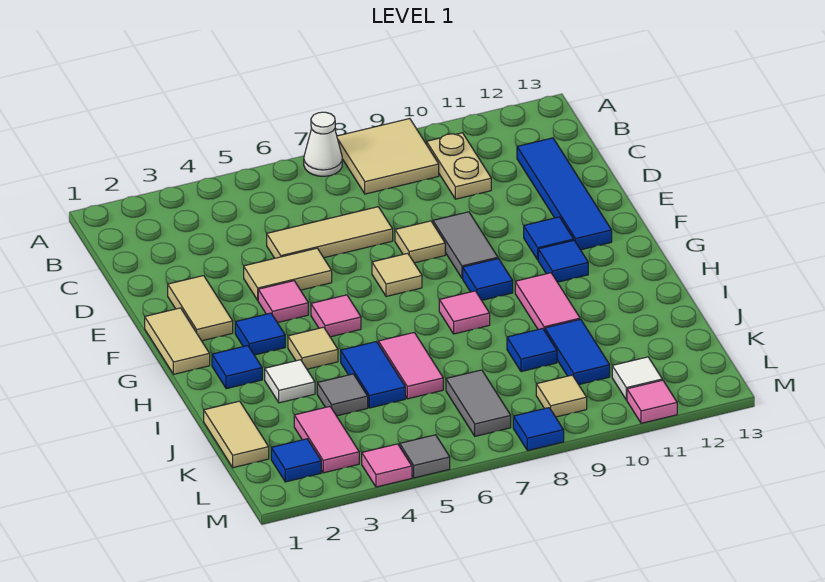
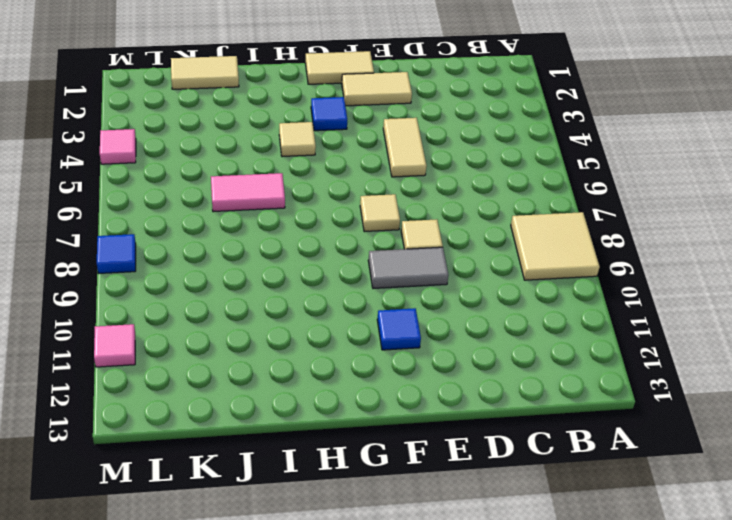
none -> white cone A7 level 1
none -> tan plate B10:C10 level 1
none -> blue tile C12:F12 level 1
none -> tan tile D5:D7 level 1

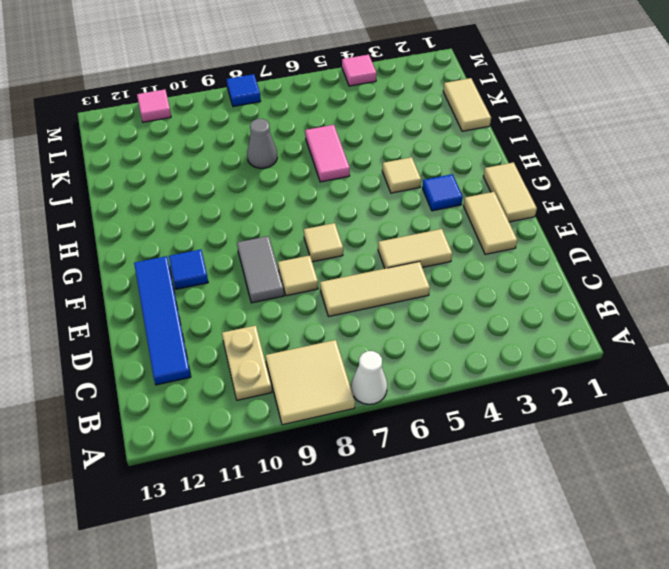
grey cone J8 level 1 -> none
none -> pink tile F4 level 1
none -> pink tile G5 level 1
none -> blue tile G9 level 1
none -> blue tile G11 level 1

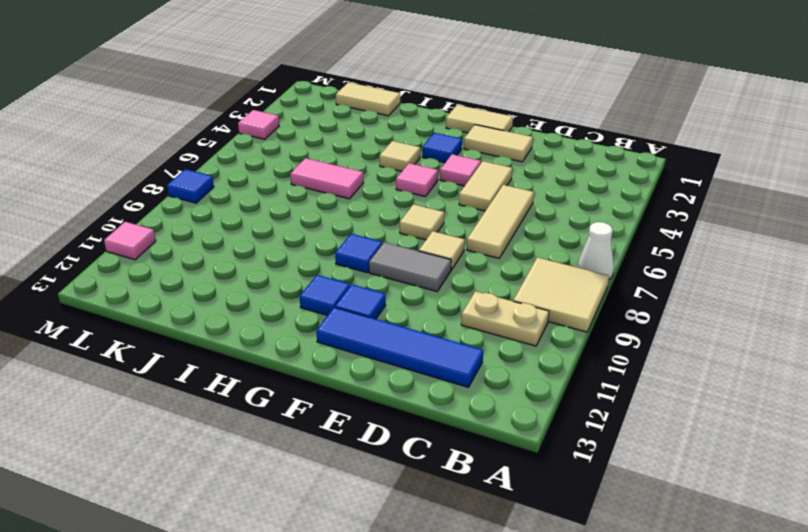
none -> blue tile H2 level 1
none -> pink tile H8 level 1
none -> pink tile H10:I10 level 1
none -> white tile I3 level 1

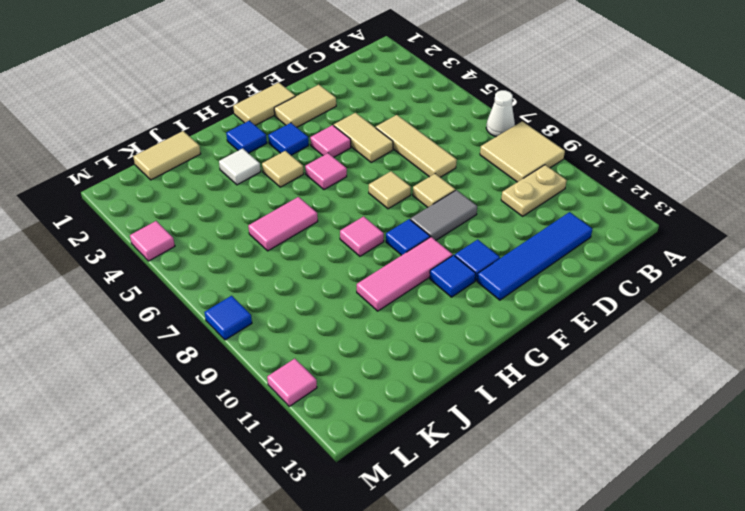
pink tile G10:I10 level 1 -> pink tile H10:I10 level 1
none -> blue tile I5:J5 level 1
none -> grey tile J4 level 1
none -> blue tile J9 level 1
none -> blue tile J10:K10 level 1

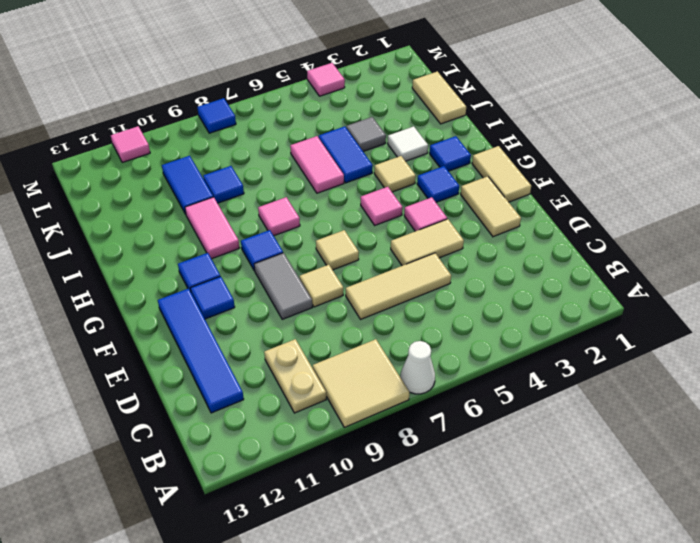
none -> pink tile K3:L3 level 1
none -> grey tile K7:L7 level 1
none -> blue tile L2 level 1
none -> tan tile L9 level 1

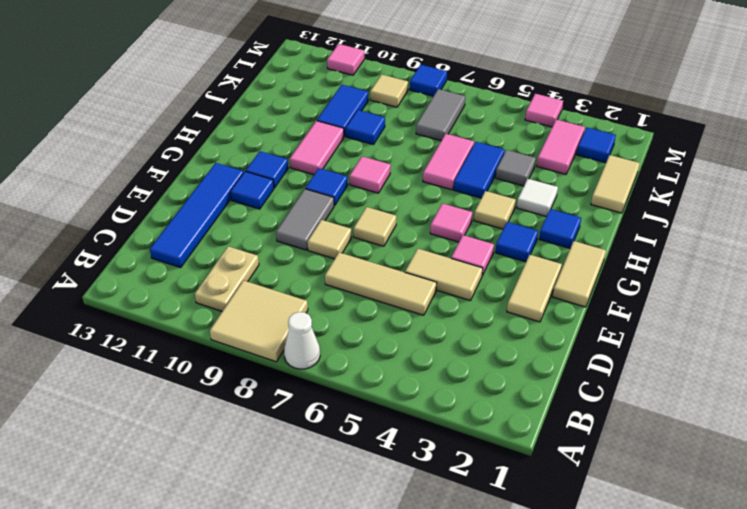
none -> white tile L11 level 1
none -> grey tile M5 level 1

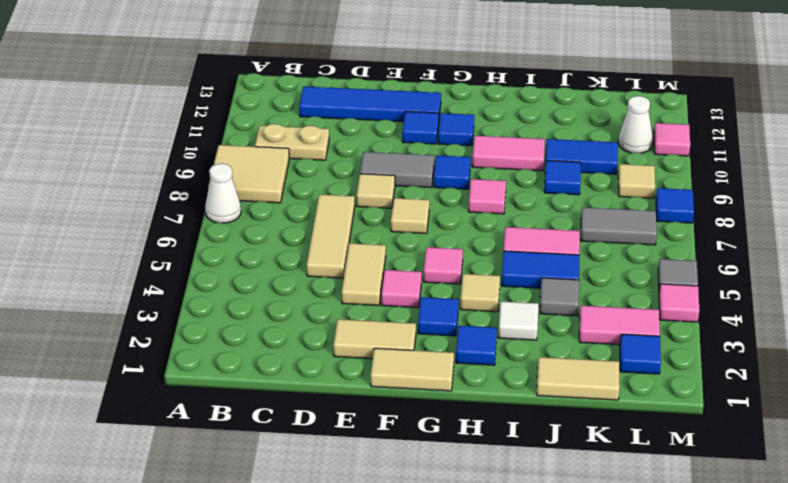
white cone L11 level 1 -> white tile L11 level 1

